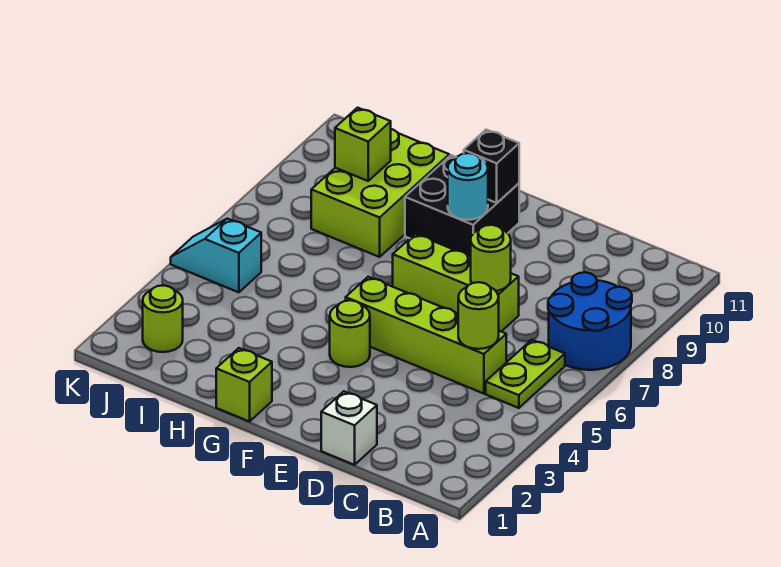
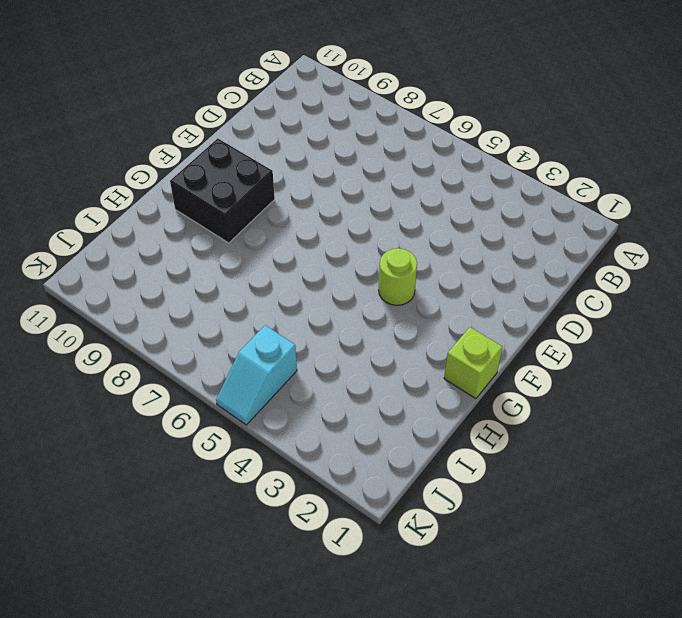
none -> blue round brick A7:B8 level 1
none -> lime plate B5:B6 level 1
none -> lime brick C5:F5 level 1

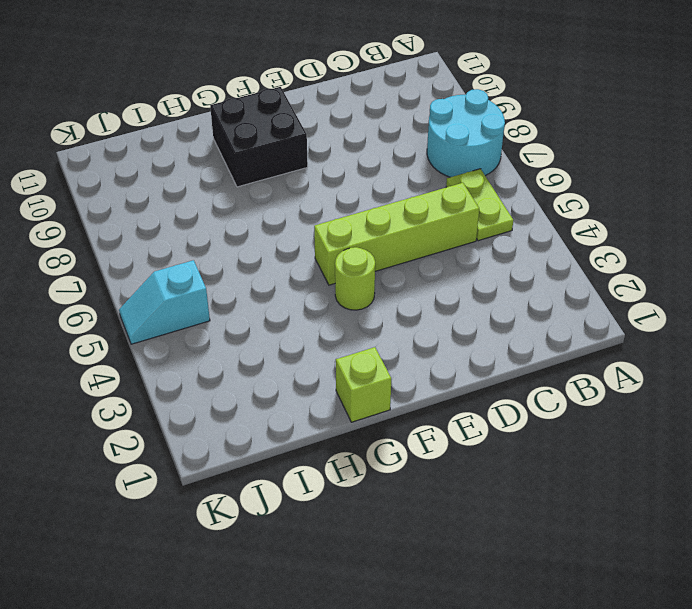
cyan round brick A7:B8 level 1 -> blue round brick A7:B8 level 1
none -> white brick D1 level 1
none -> lime brick D7:F7 level 1
none -> lime brick H8:I10 level 1

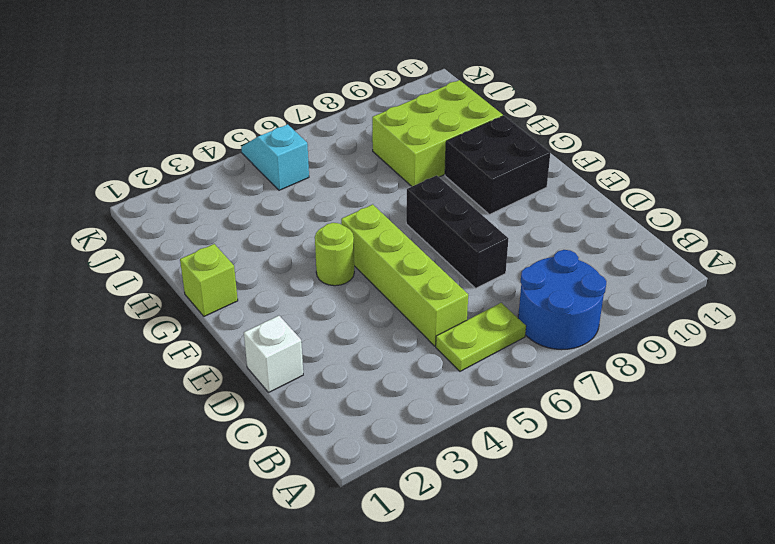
black brick D7:F7 level 1 -> lime brick D7:F7 level 1
none -> lime round brick J2 level 1
none -> lime round brick C5 level 2
none -> lime round brick D7 level 2

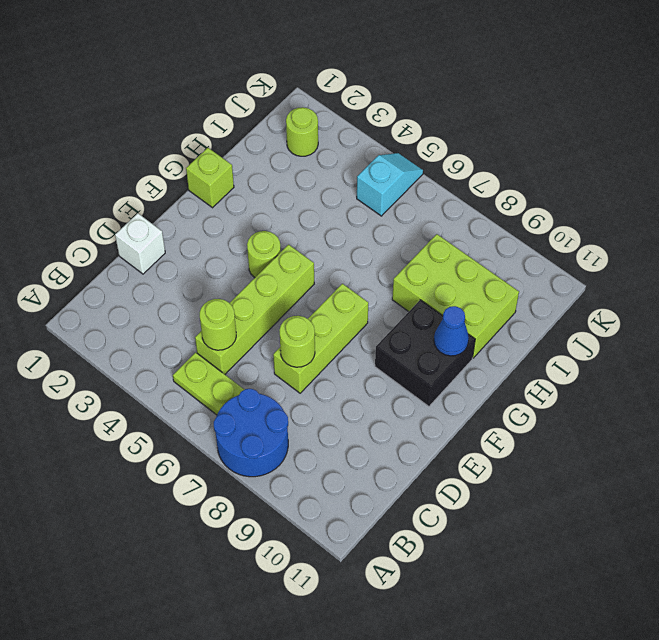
blue cone G10 level 2 -> none
none -> cyan round brick F9 level 2
none -> black brick F10 level 2
none -> lime brick I9 level 2

